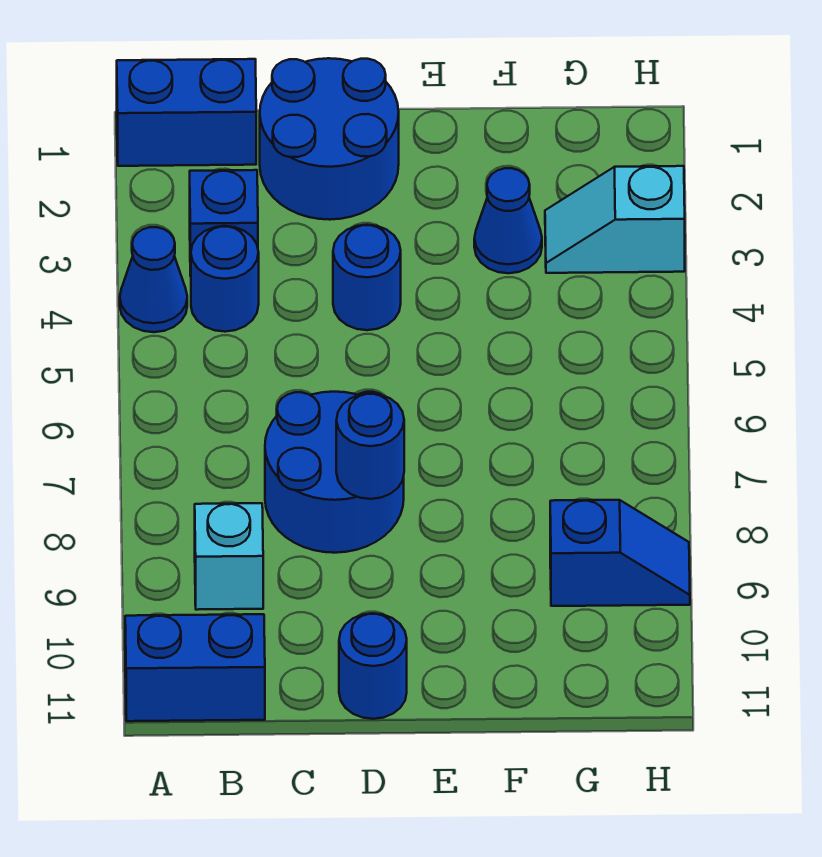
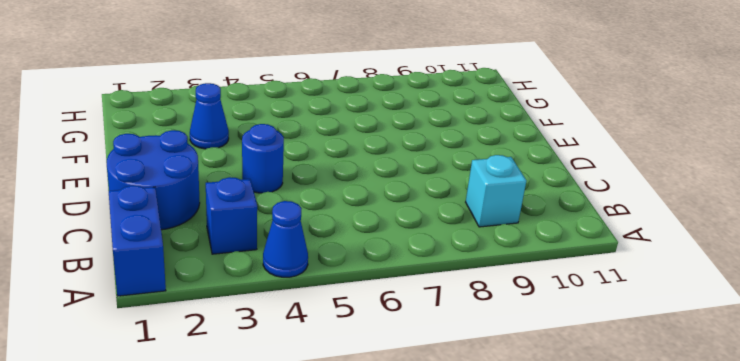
none -> blue brick A11:B11 level 1
none -> blue round brick B4 level 1
none -> blue round brick C7:D8 level 1

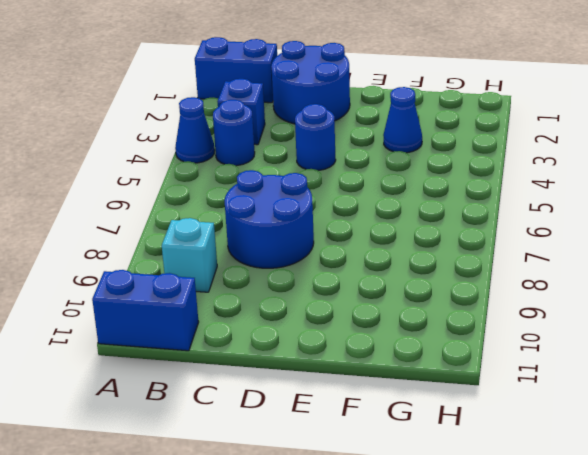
none -> blue round brick D11 level 1
none -> cyan slope G3:H3 level 1 top H
none -> blue slope G9:H9 level 1 top G

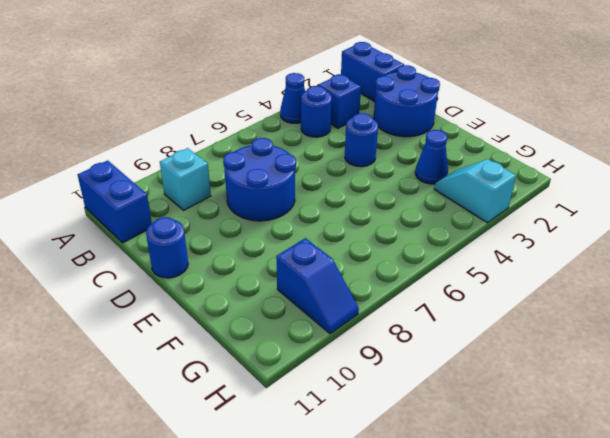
none -> blue round brick D8 level 2

